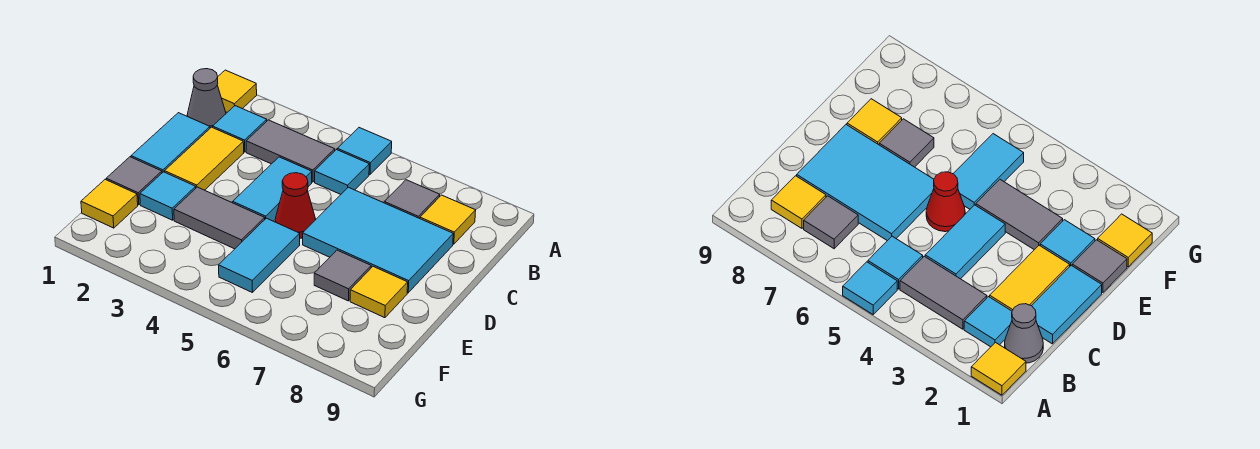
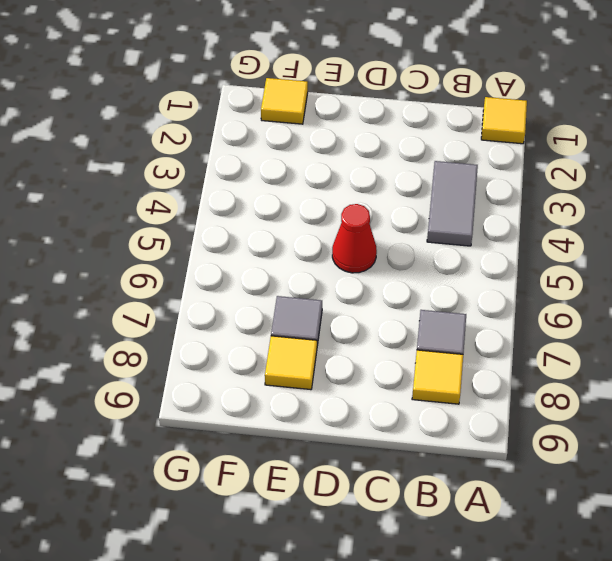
none -> cyan tile A5 level 1
none -> grey cone B1 level 1
none -> cyan tile B2 level 1

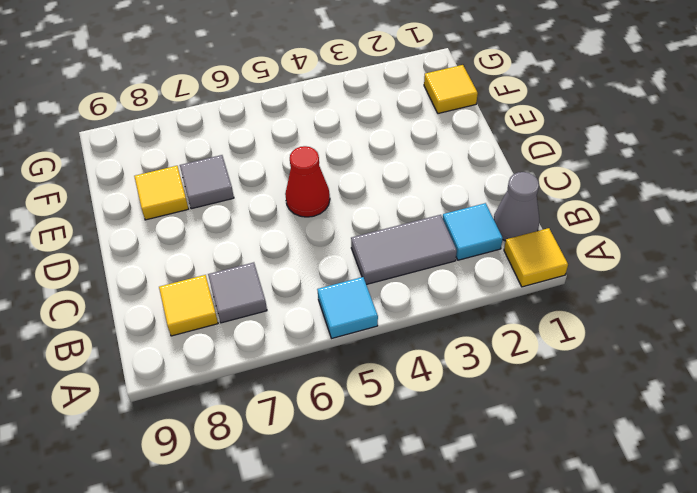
none -> cyan tile B5 level 1
none -> cyan tile C1:D1 level 1
none -> yellow tile C2:D2 level 1

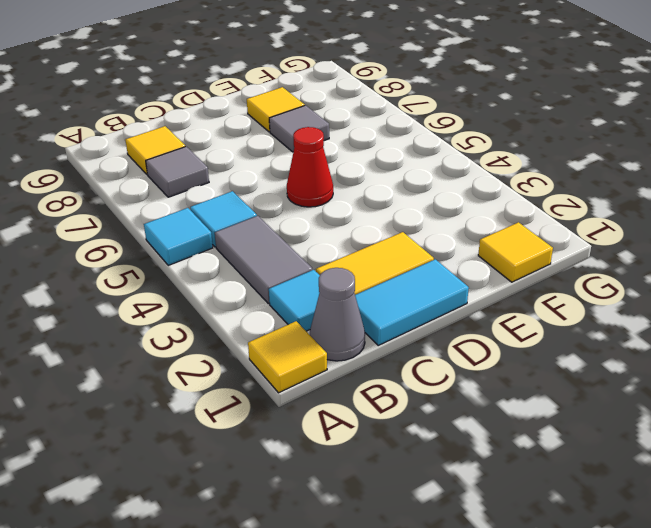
none -> cyan tile C4:D4 level 1
none -> cyan tile C6:D8 level 1
none -> grey tile E1 level 1

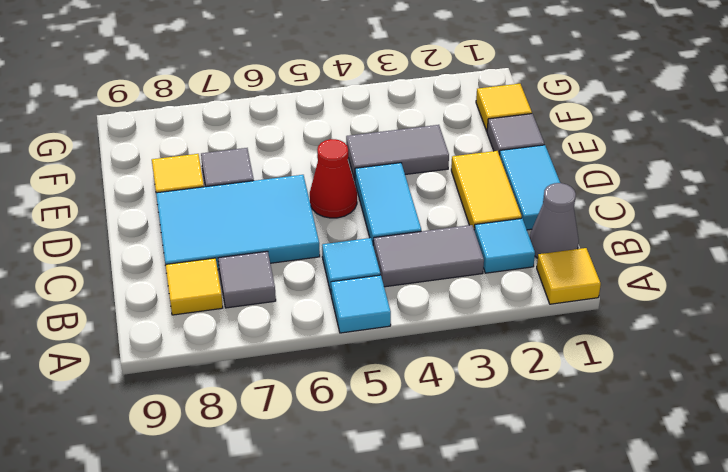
none -> cyan tile E2 level 1
none -> cyan tile E5:F5 level 1

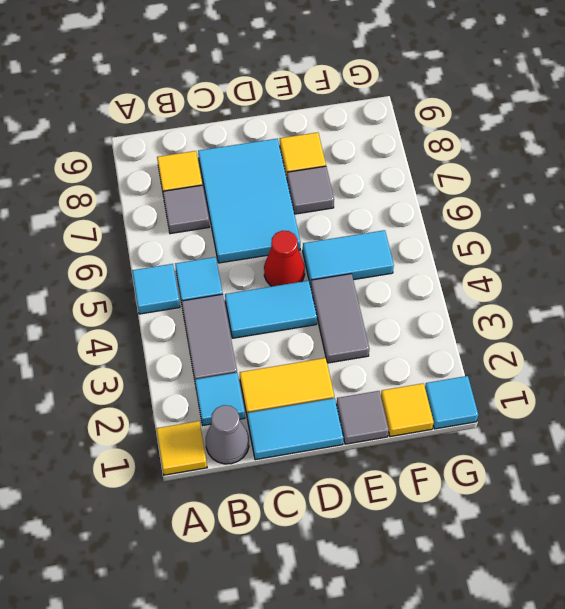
cyan tile G1 level 1 -> cyan tile E2 level 1

